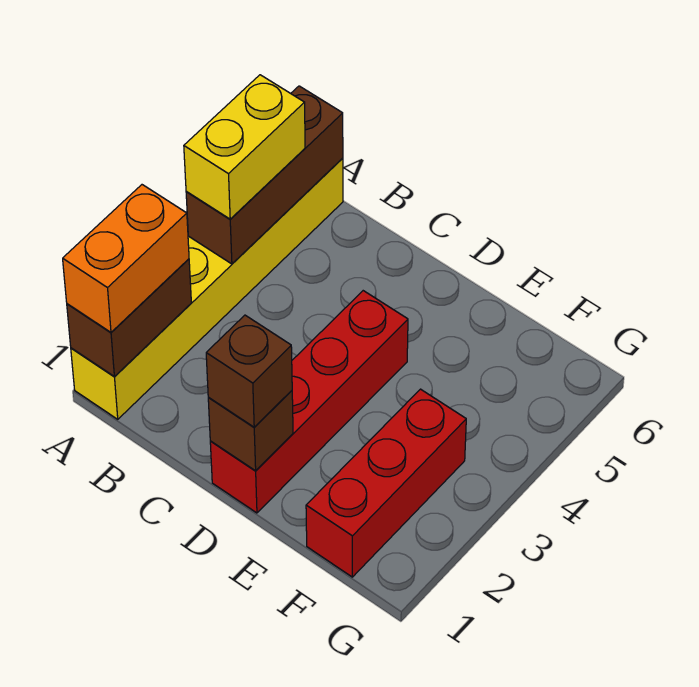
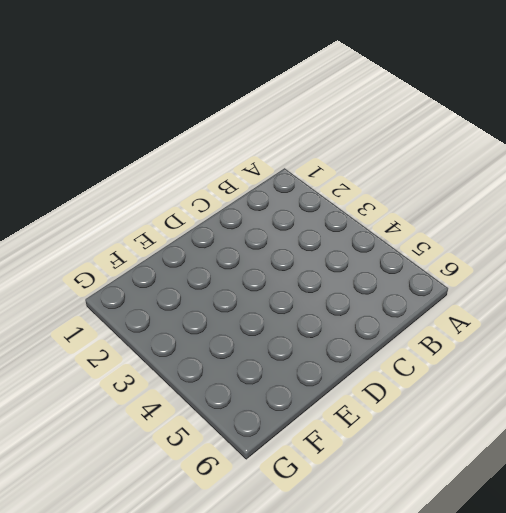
none -> yellow brick A1:A6 level 1
none -> red brick D1:D4 level 1

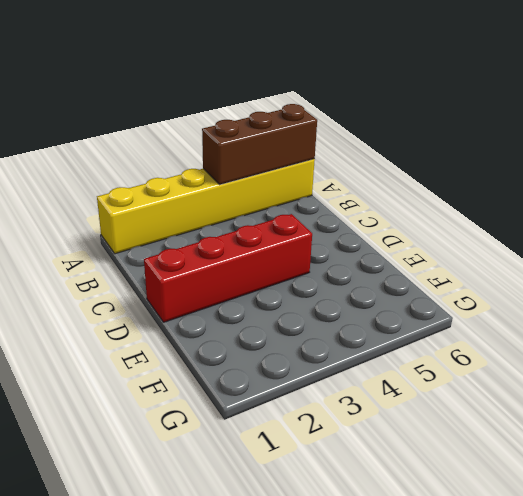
none -> red brick F1:F3 level 1
none -> brown brick A1:A2 level 2

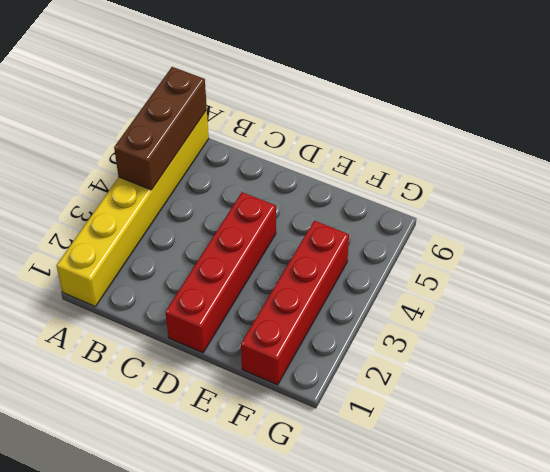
red brick F1:F4 level 1 -> red brick F1:F3 level 1
none -> brown brick A1:A2 level 2
none -> brown brick D1 level 2

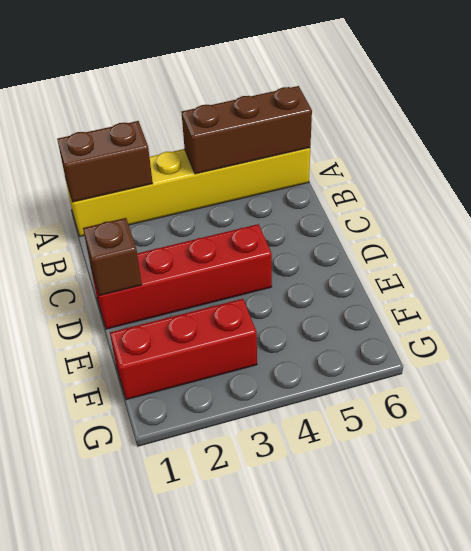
none -> orange brick A1:A2 level 3
none -> yellow brick A4:A5 level 3

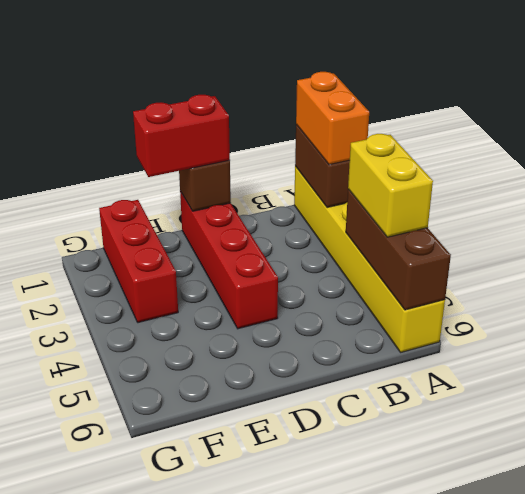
red brick D1:E1 level 3 -> brown brick D1 level 3

